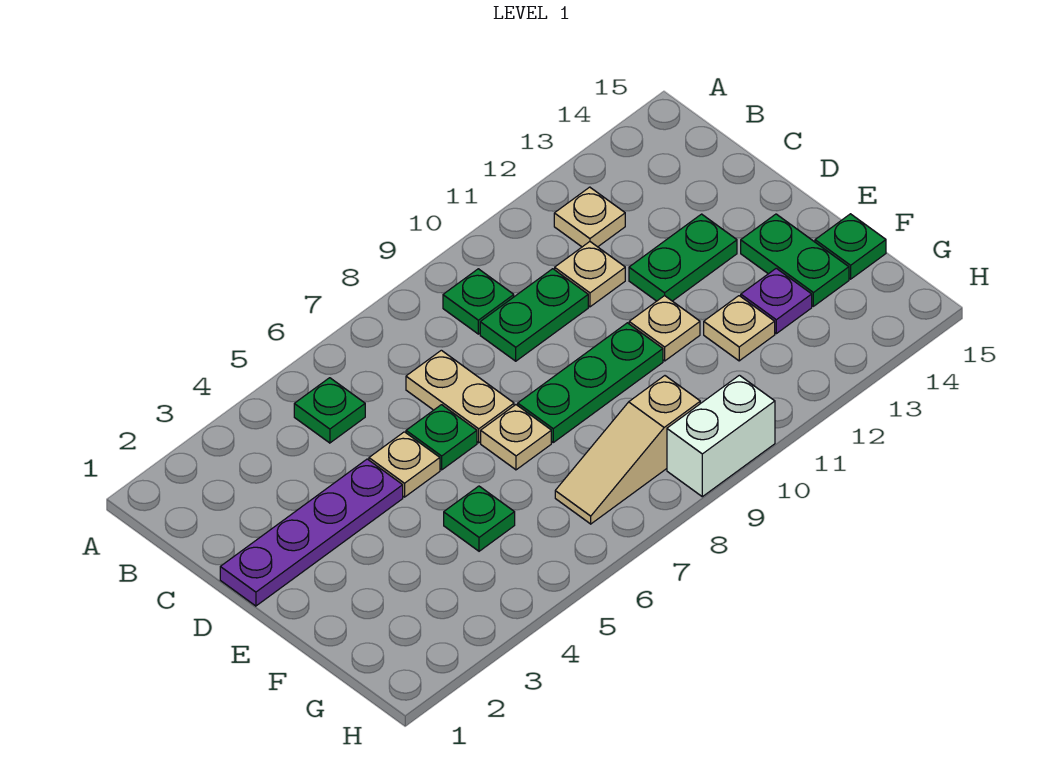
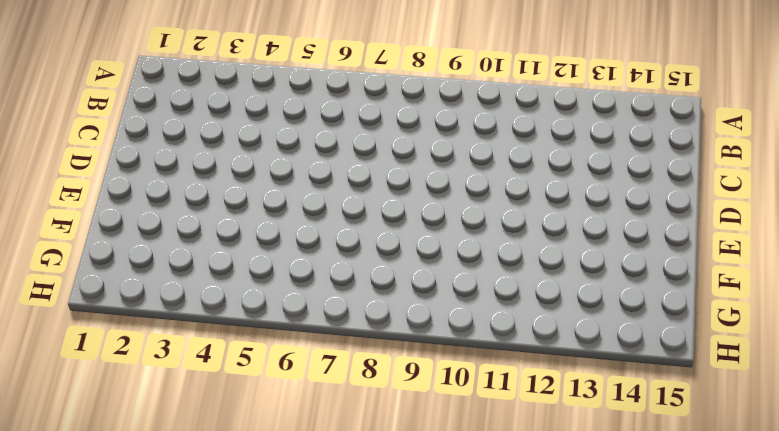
none -> green plate B5 level 1
none -> green plate B9 level 1
none -> tan plate B12 level 1

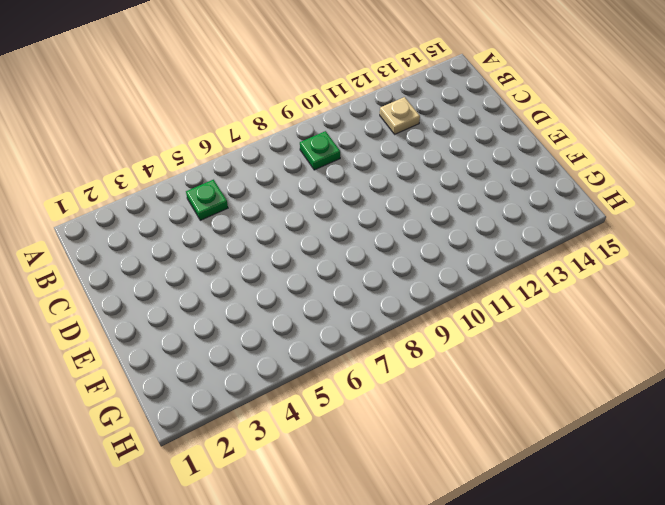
none -> tan plate C7:D7 level 1
none -> green plate C9:C10 level 1
none -> tan plate C11 level 1

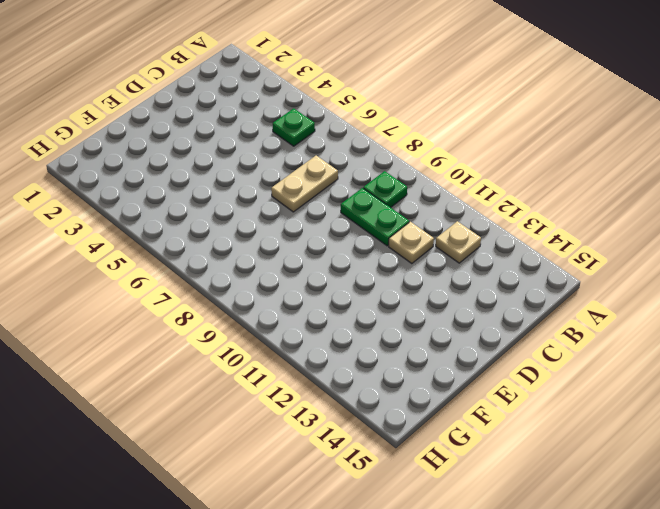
none -> purple plate D1:D4 level 1
none -> tan plate D5 level 1
none -> green plate D6 level 1

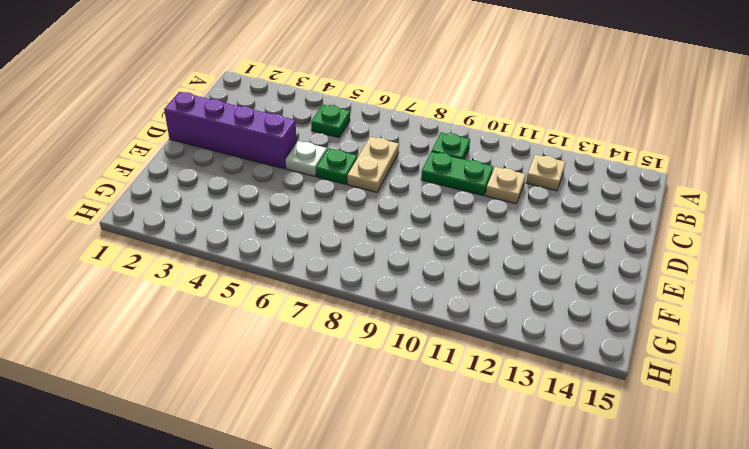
purple brick D1:D4 level 1 -> purple plate D1:D4 level 1
white plate D5 level 1 -> tan plate D5 level 1
none -> green plate D12:D13 level 1
none -> tan plate E7 level 1
none -> green plate E8:E10 level 1

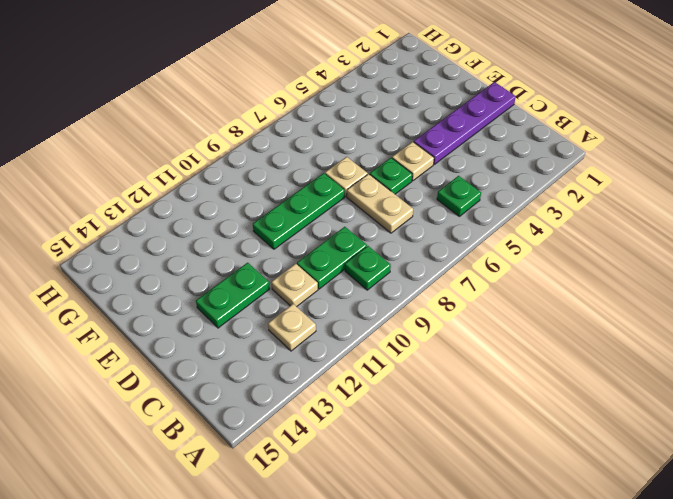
none -> tan plate E11 level 1
none -> green plate E14:F14 level 1
none -> green plate F5 level 1

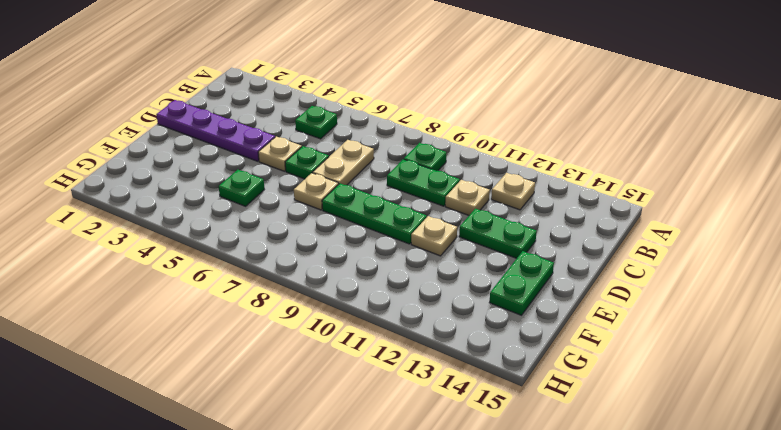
none -> tan plate F12 level 1
none -> purple plate F13 level 1
none -> green plate F15 level 1

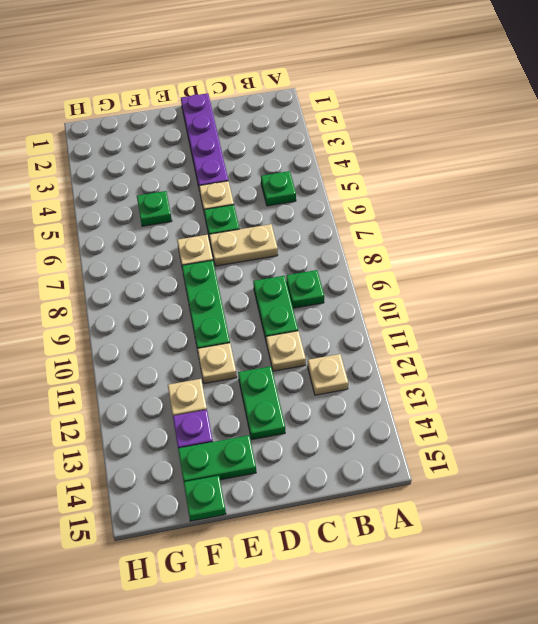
none -> tan slope G7:G9 level 1 top 9
none -> white brick H9:H10 level 1

